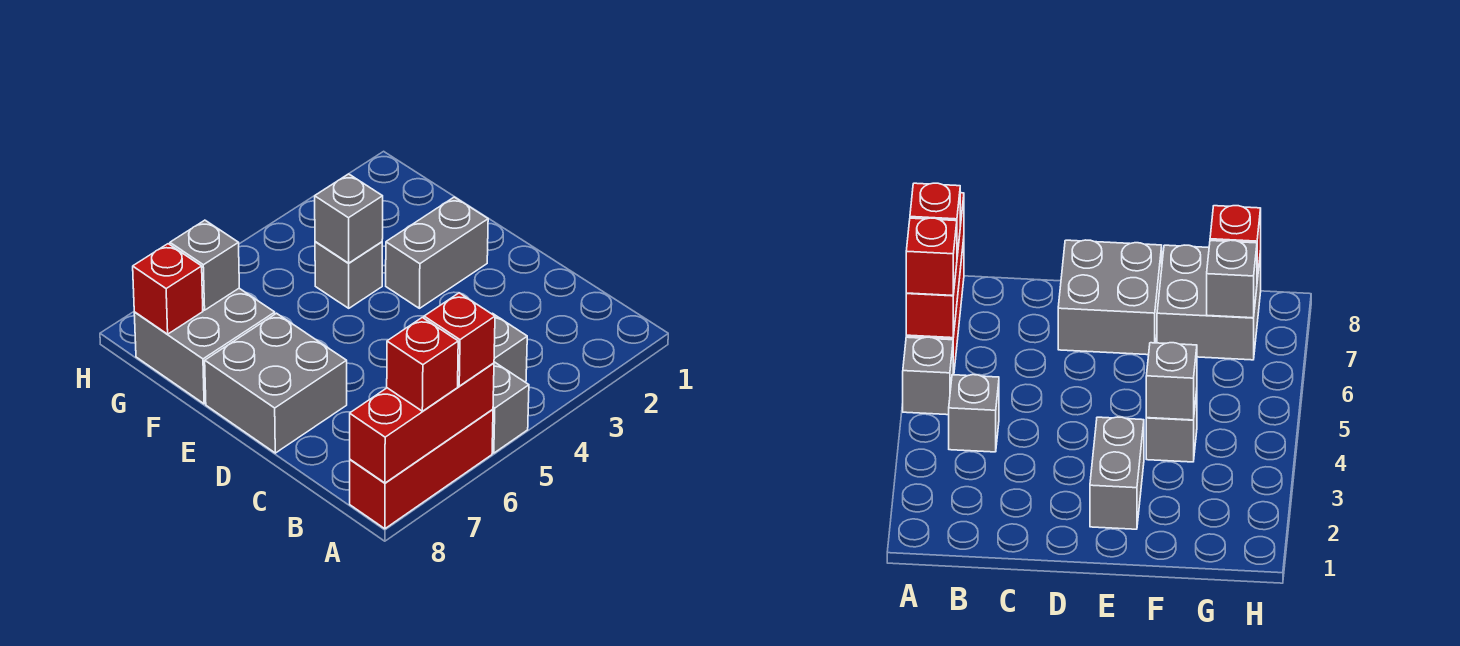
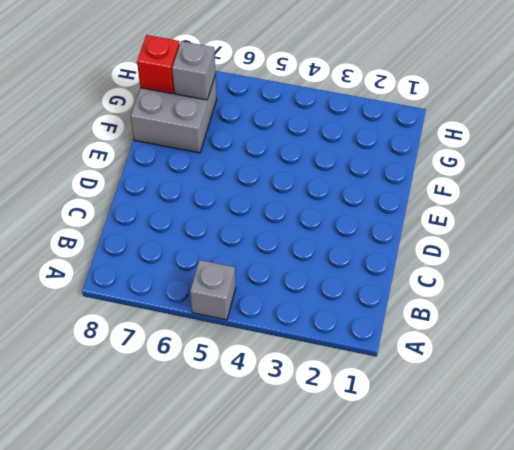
none -> red brick A6:A8 level 1
none -> grey brick B4 level 1
none -> grey brick D7:E8 level 1

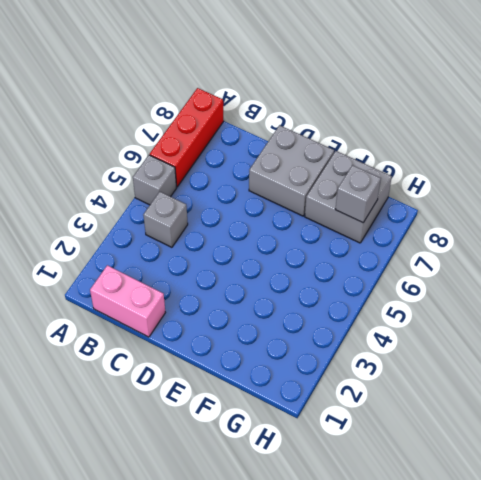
pink brick B1:C1 level 1 -> none
none -> grey brick E2:E3 level 1
none -> grey brick F4 level 1
none -> red brick A6:A8 level 2

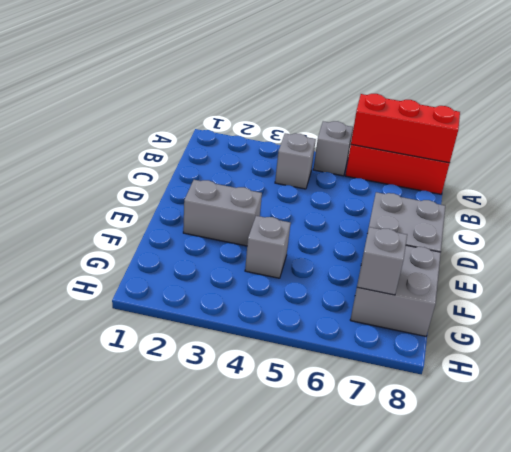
none -> grey brick F4 level 2
none -> red brick G8 level 2
none -> red brick A6 level 3

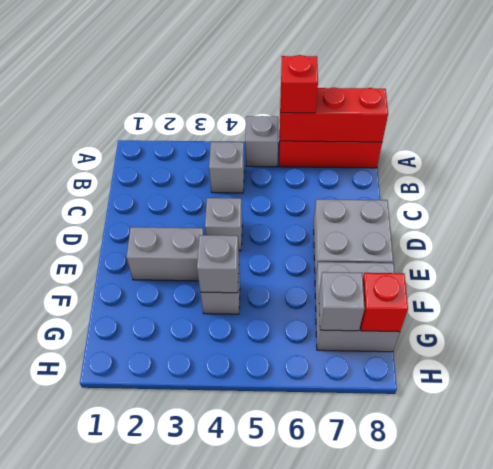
grey brick D4 level 1 -> none
none -> red brick A7 level 3

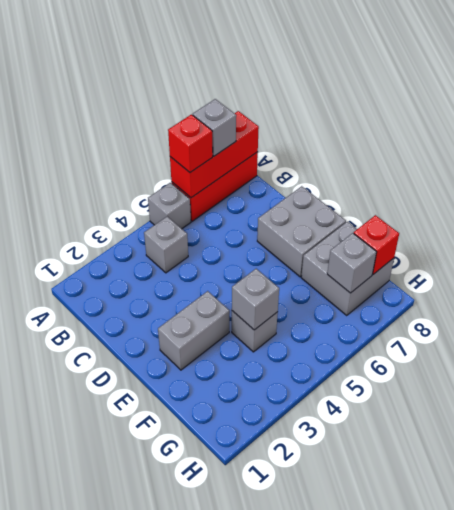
grey brick A7 level 3 -> red brick A7 level 3

